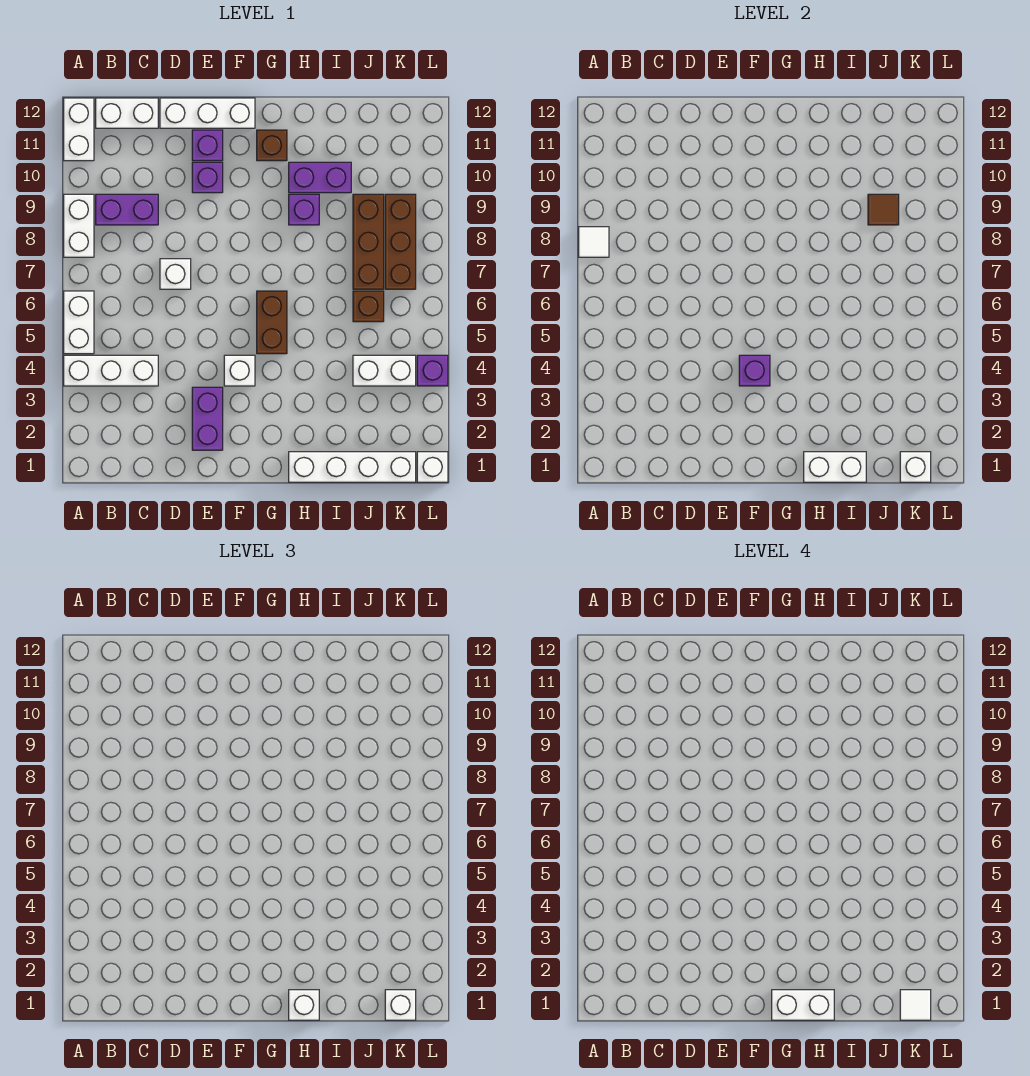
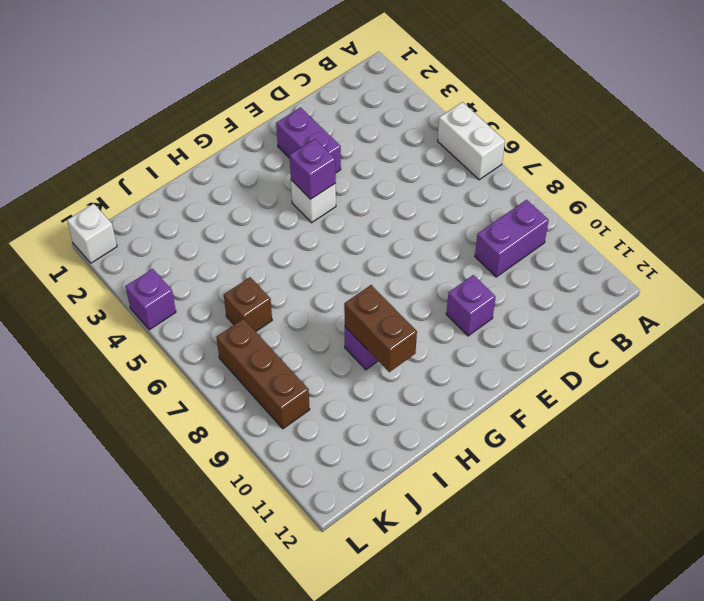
brown brick H9:H10 level 2 -> brown brick G5:G6 level 1
none -> white brick A4:C4 level 1
none -> white brick A8:A9 level 1
none -> white brick A11:A12 level 1
none -> white brick B12:C12 level 1

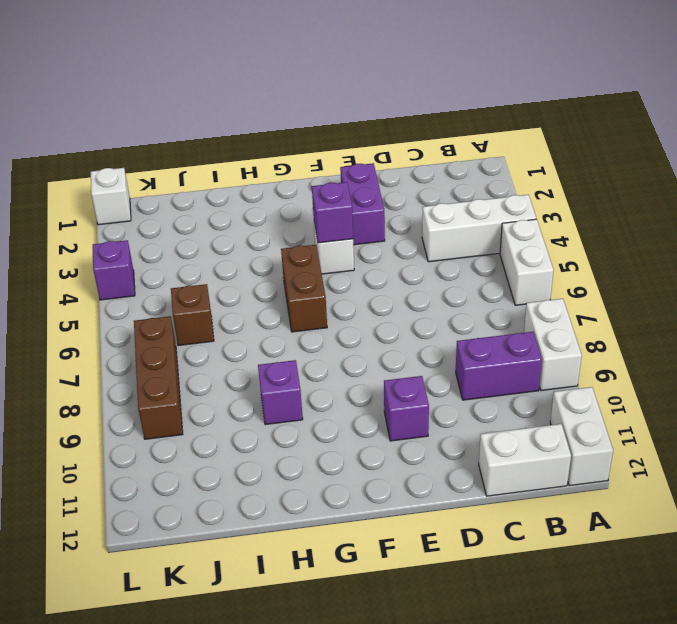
none -> white brick D7 level 1
none -> white brick D12:F12 level 1
none -> purple brick E11 level 1
none -> brown brick G11 level 1

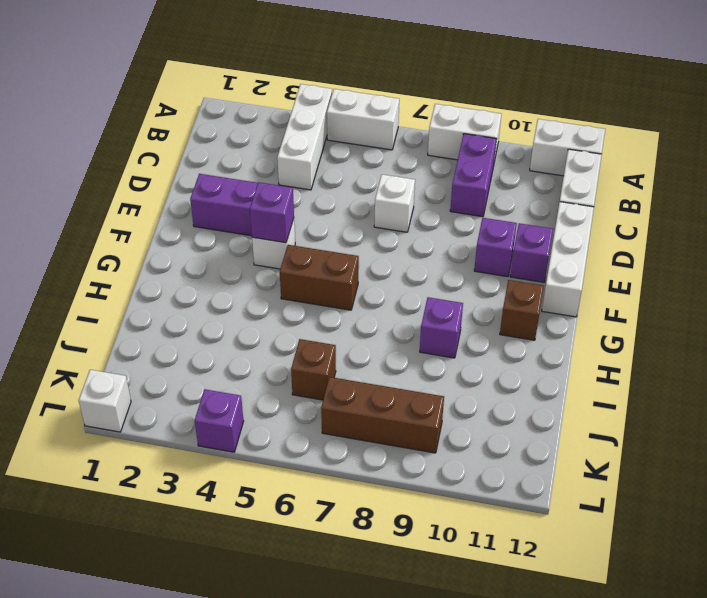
none -> white brick H1:K1 level 1
none -> purple brick H10:I10 level 1
none -> white brick J4:K4 level 1
none -> brown brick J7:J9 level 1

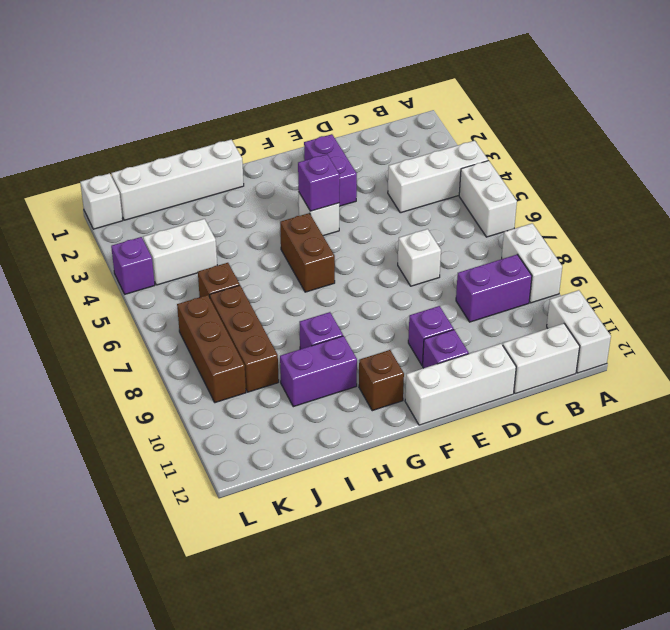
none -> white tile A8 level 2
none -> white brick H1:I1 level 2
none -> brown tile J9 level 2
none -> white brick K1 level 2

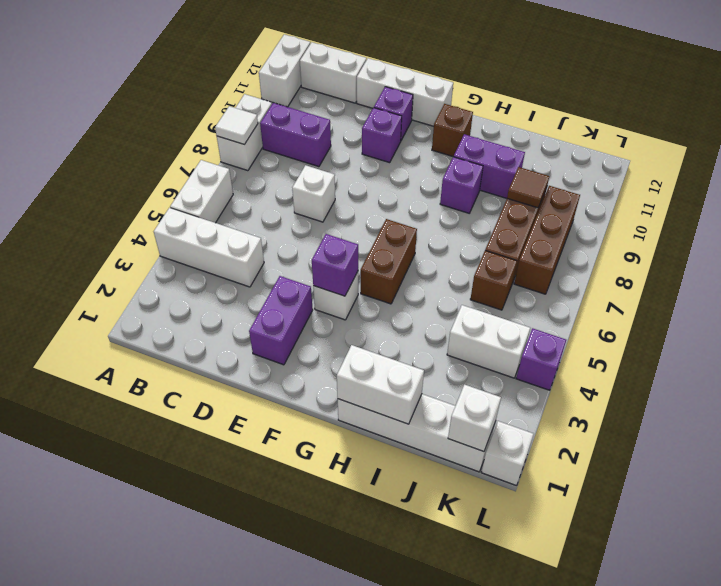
none -> white brick H1 level 3
none -> white brick K1 level 3
none -> white brick G1:H1 level 4
none -> white tile K1 level 4

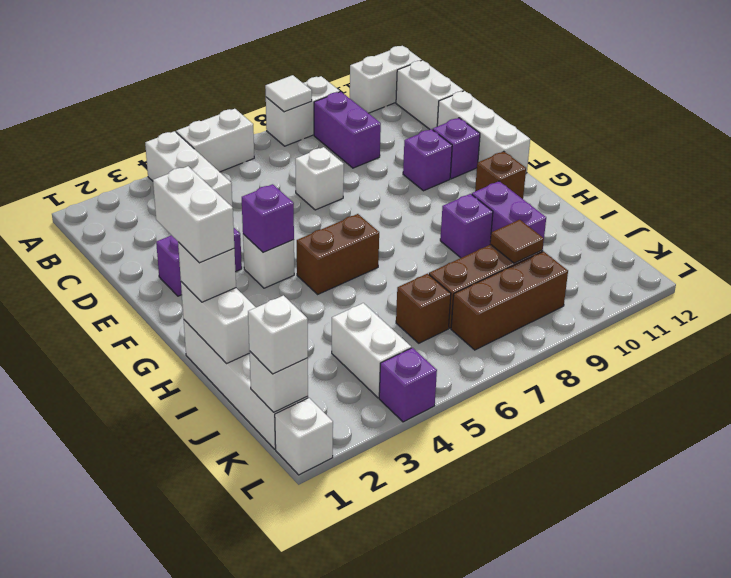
none -> white tile K1 level 4

